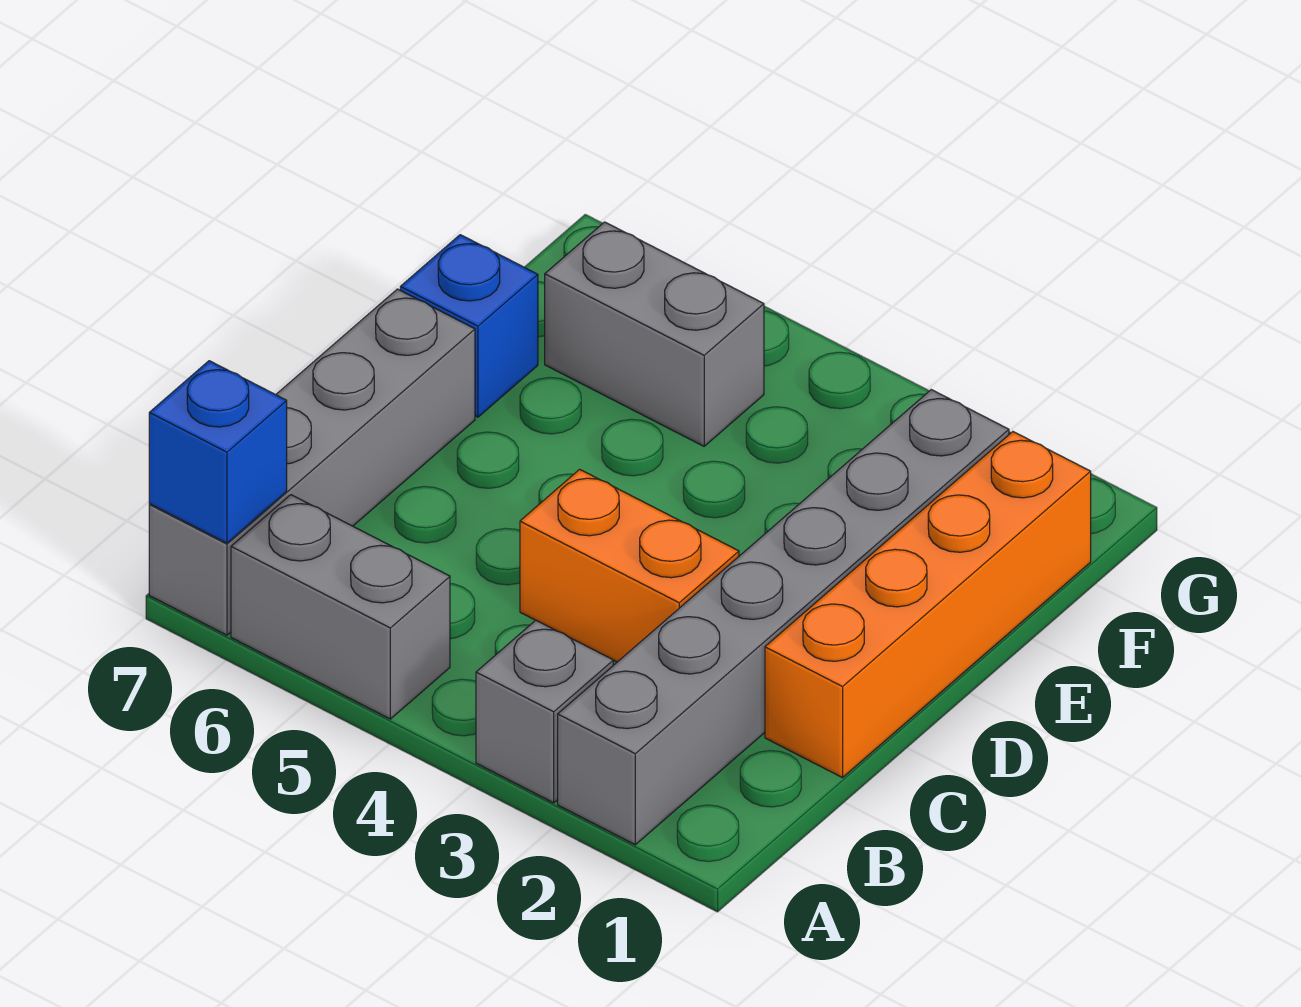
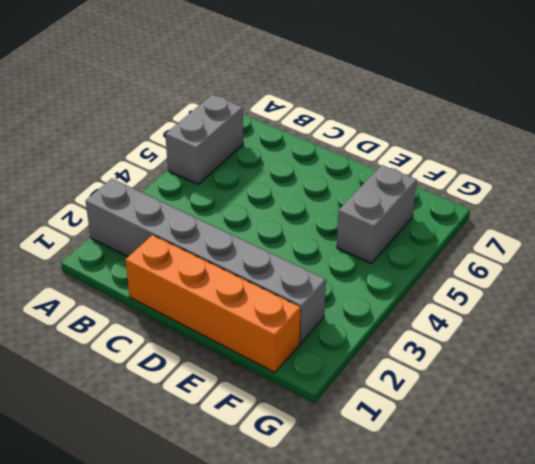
none -> grey brick A3 level 1
none -> grey brick A7:D7 level 1

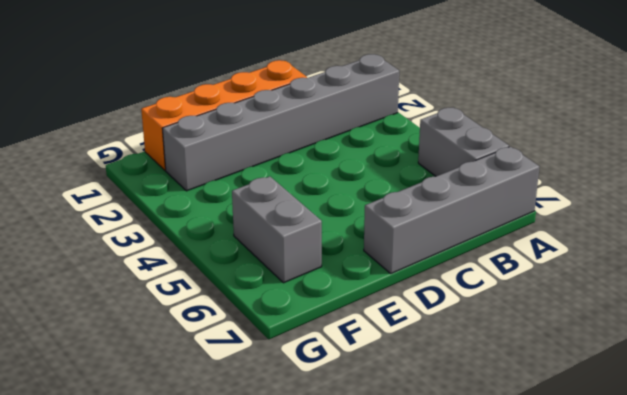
none -> grey brick A3 level 1
none -> orange brick C3:C4 level 1

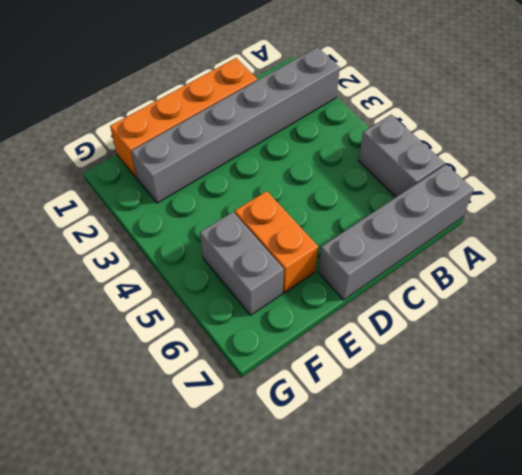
orange brick E5:E6 level 1 -> orange brick C3:C4 level 1
none -> grey brick A3 level 1
none -> blue brick E7 level 1

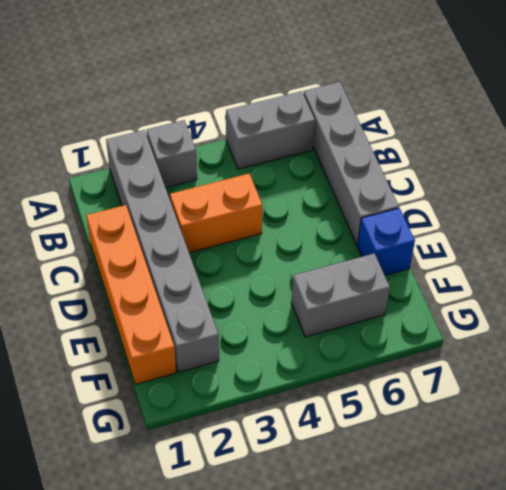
none -> blue brick A7 level 2

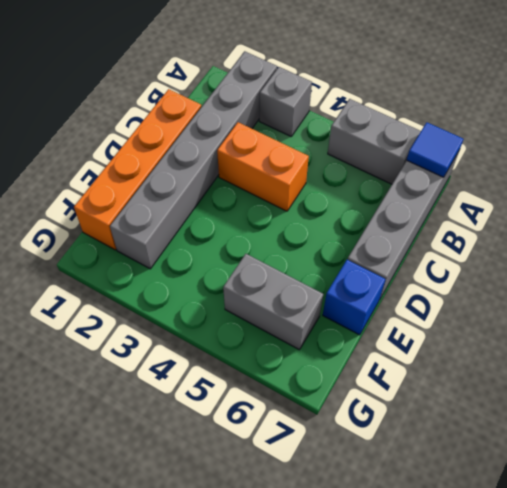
blue tile A7 level 2 -> blue brick A7 level 2

